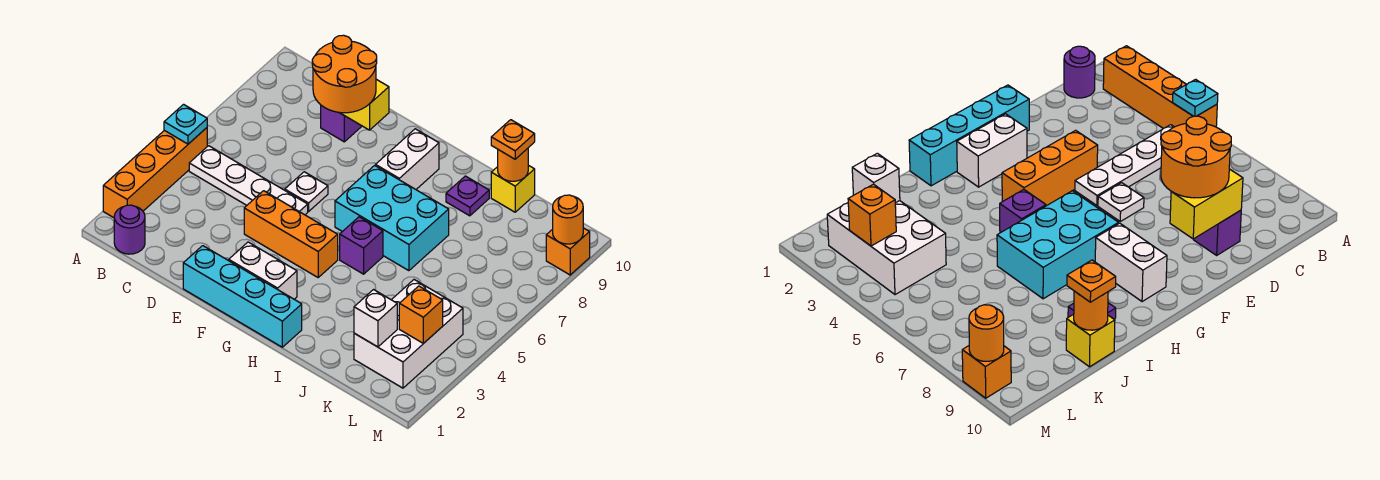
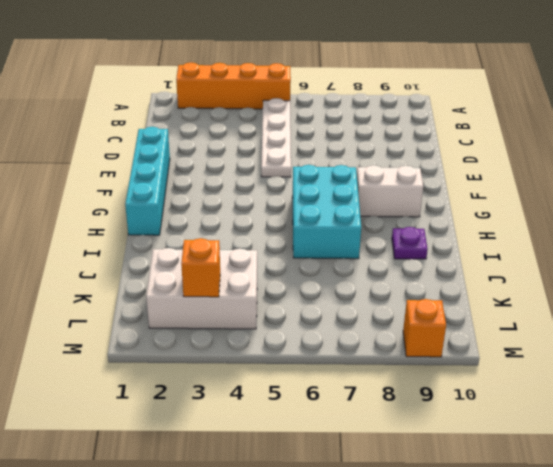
none -> purple round brick B1 level 1
none -> purple brick D9 level 1
none -> orange brick E4:G4 level 1

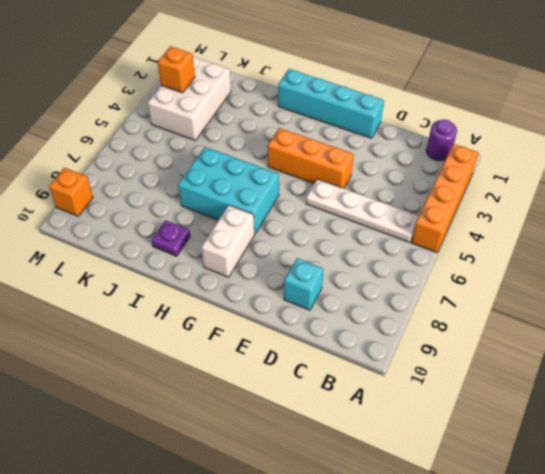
cyan brick D9 level 1 -> purple brick D9 level 1
none -> white plate E6 level 1
none -> white brick F2:G2 level 1
none -> purple brick H5 level 1

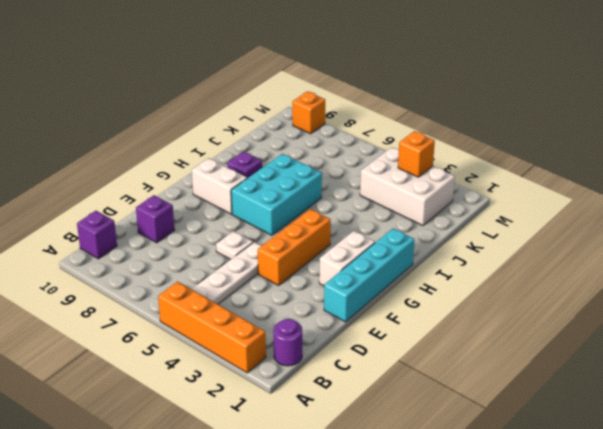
purple brick B10 level 1 -> purple brick H5 level 1
none -> yellow brick J10 level 1
none -> cyan plate A5 level 2
none -> yellow brick D9:E9 level 2

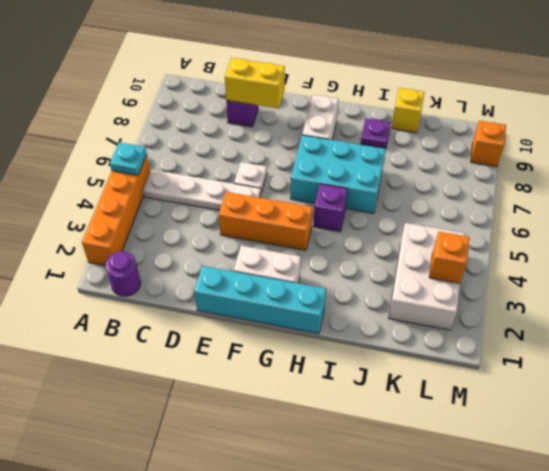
none -> orange round brick J10 level 2
none -> white brick K2 level 2
none -> orange round brick M9 level 2

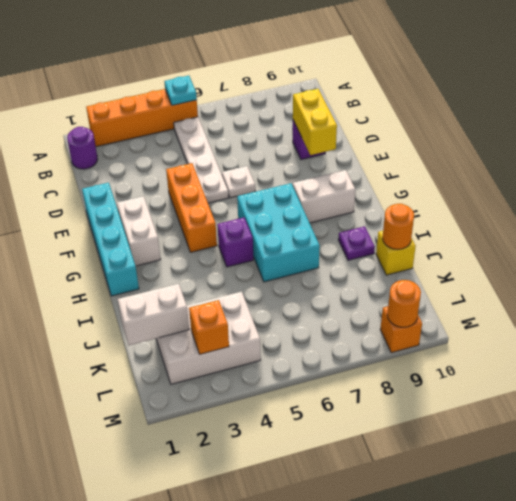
white brick K1:K2 level 2 -> white brick K2 level 2
none -> orange round brick D8:E9 level 3
none -> orange plate J10 level 3

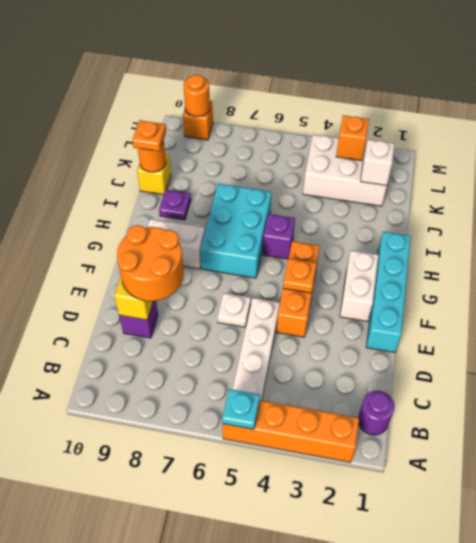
orange plate F4 level 2 -> none

